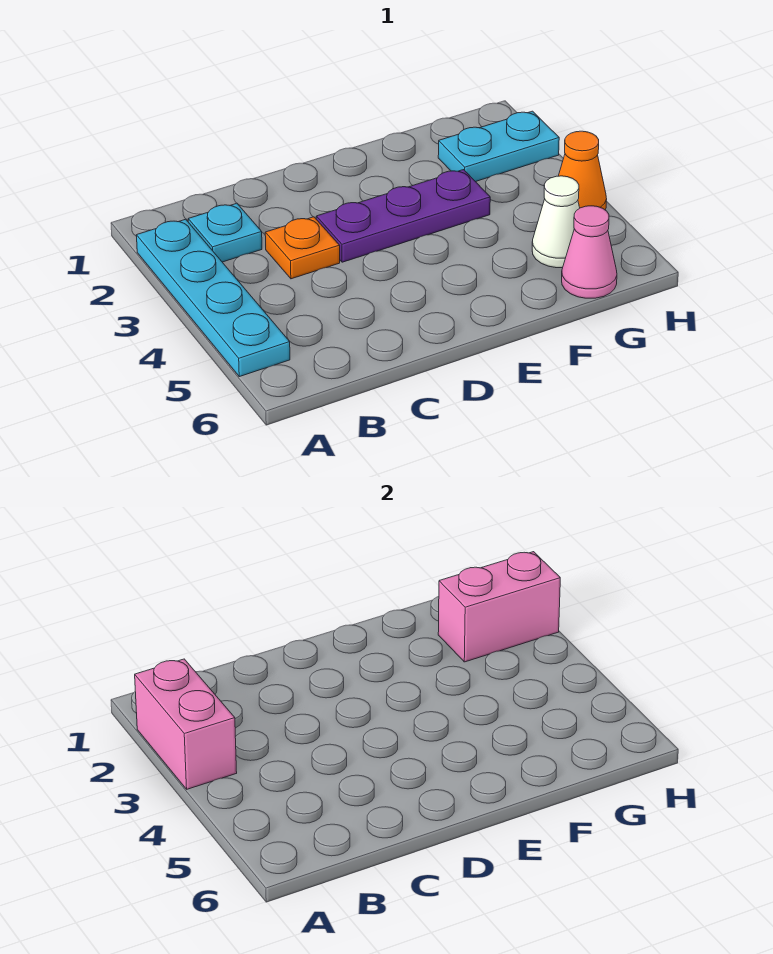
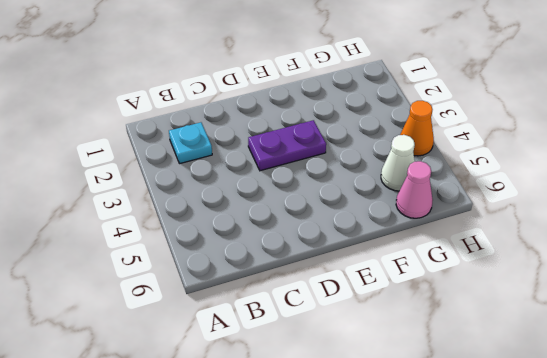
purple plate D3:E3 level 1 -> purple plate D3:F3 level 1
none -> cyan plate A2:A5 level 1
none -> orange plate C3 level 1

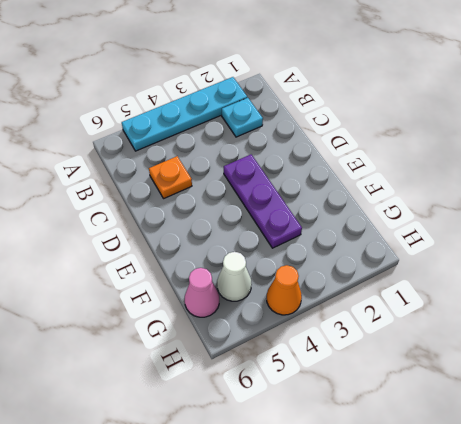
orange plate C5 level 1 -> orange plate C3 level 1
none -> cyan plate G2:H2 level 1
none -> pink brick A2:A3 level 2

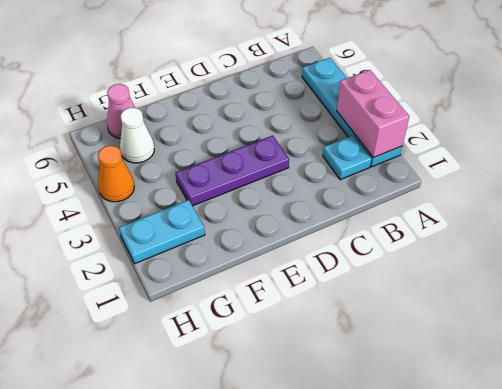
none -> orange plate C3 level 1
none -> pink brick G2:H2 level 2

